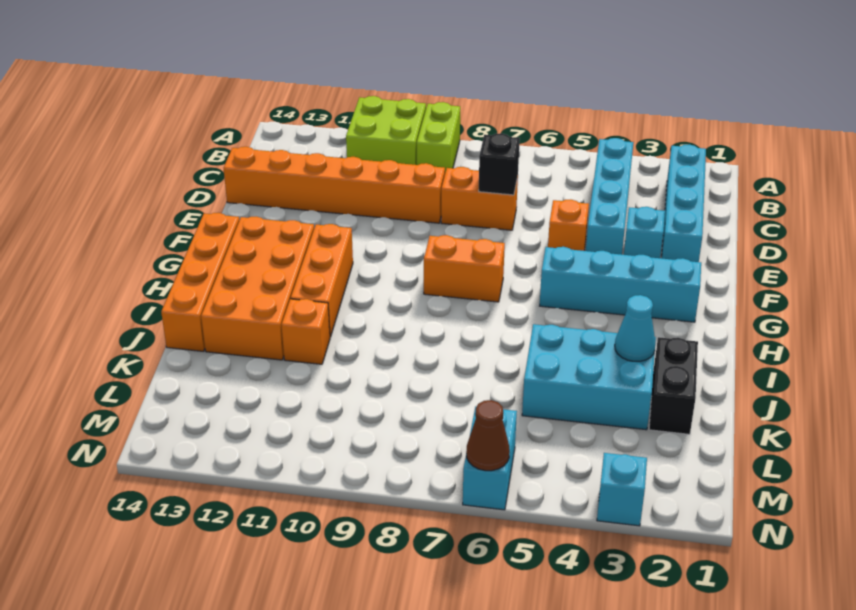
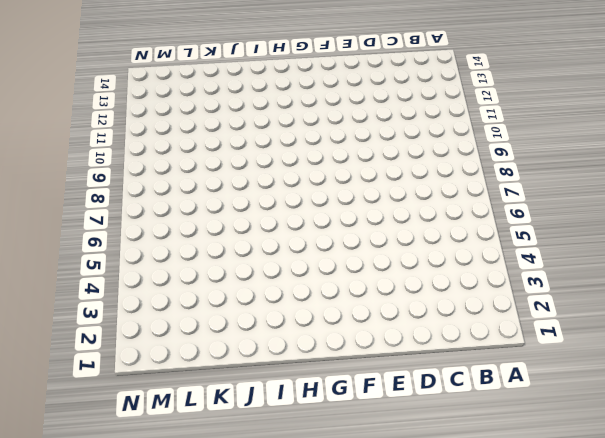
none -> lime brick A9:B9 level 1
none -> lime brick A10:B11 level 1
none -> cyan brick B2:E2 level 1

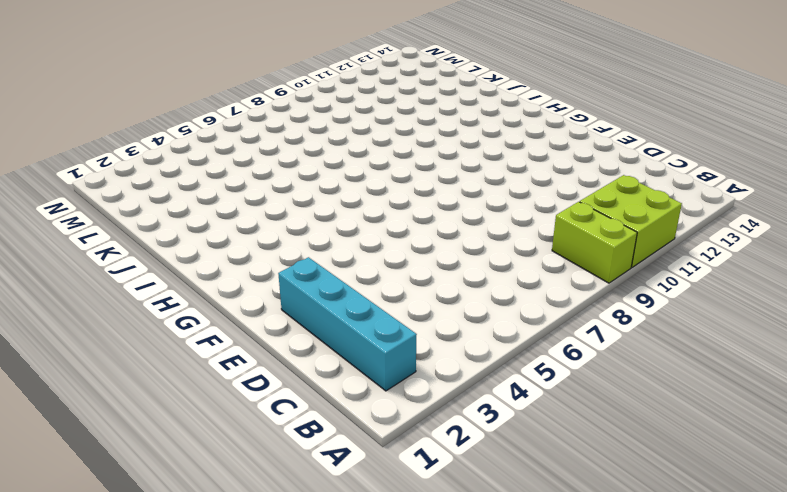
none -> cyan brick B4:E4 level 1
none -> orange brick D7:D8 level 1
none -> orange brick D9:D14 level 1

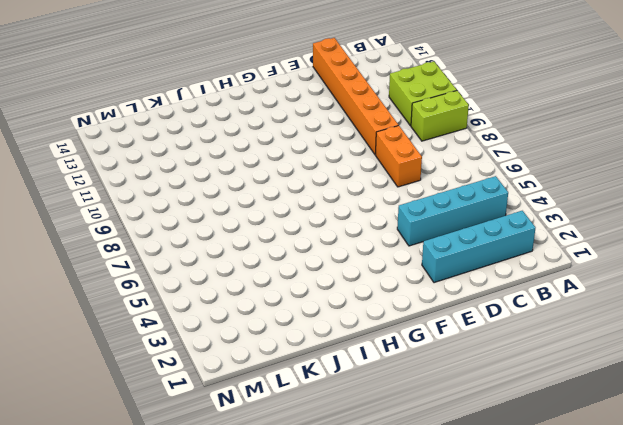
none -> cyan brick E3 level 1
none -> orange brick E5 level 1
none -> cyan brick G2:G5 level 1

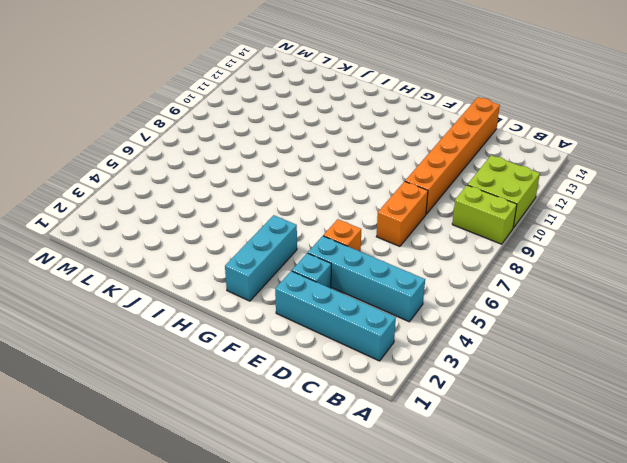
cyan brick G2:G4 level 1 -> cyan brick G2:G5 level 1
none -> orange brick G7:G8 level 1
none -> orange brick G11:I11 level 1
none -> orange brick G12:J13 level 1

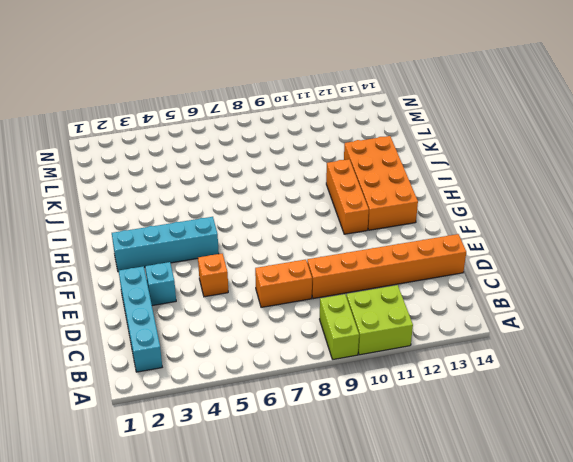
none -> cyan brick B4:E4 level 1
none -> orange brick G7:G8 level 1
none -> orange brick G14:J14 level 1

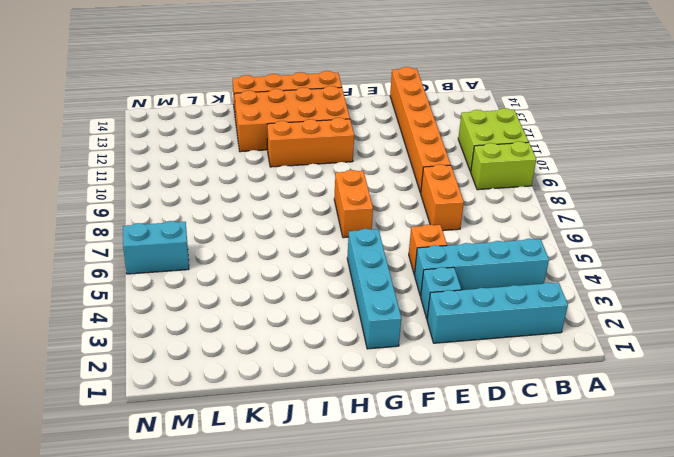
none -> black brick J2:K2 level 1
none -> cyan brick J3:K5 level 1
none -> orange brick J11 level 1

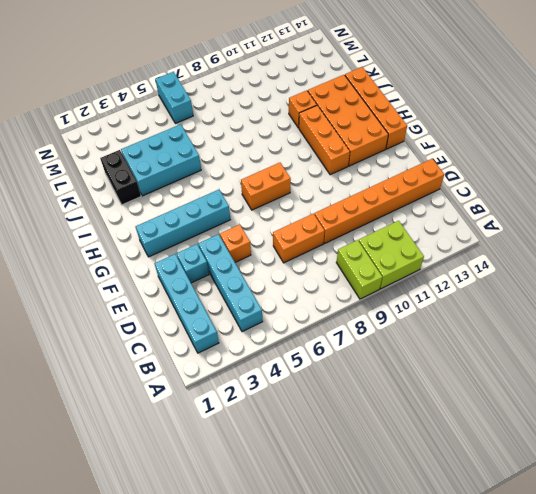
none -> cyan brick N3 level 1
none -> black brick D7 level 2
none -> cyan cone J3 level 2

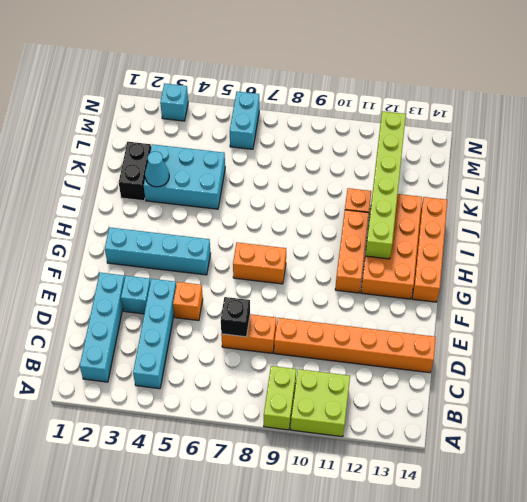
lime brick H12:M12 level 2 -> none
none -> brown cone N6 level 2

